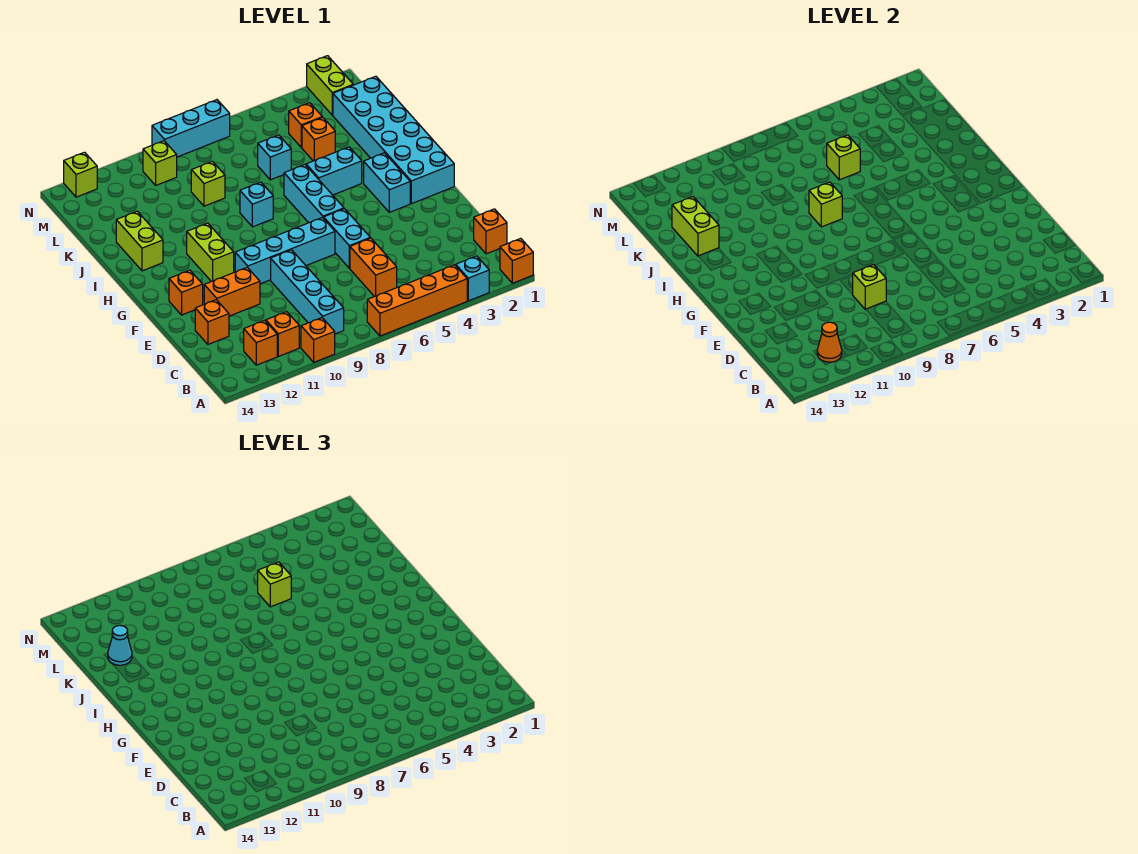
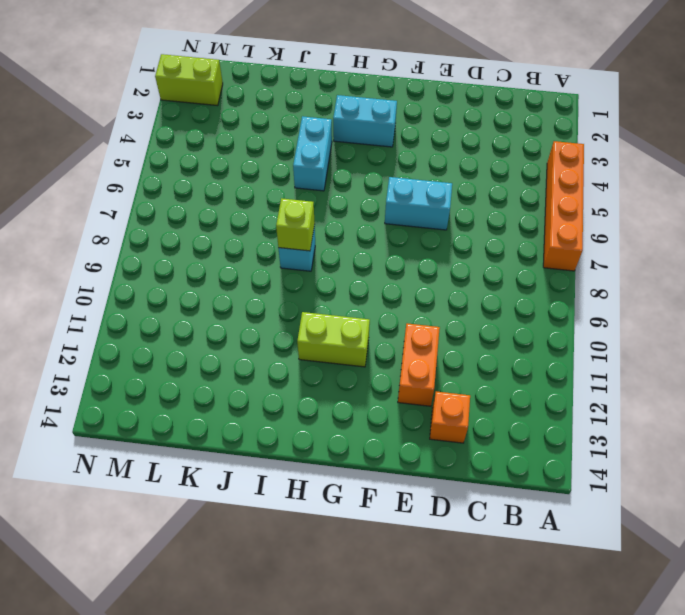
none -> orange brick A1 level 1
none -> cyan brick A3 level 1
none -> orange brick A10 level 1
none -> cyan brick B9:E9 level 1

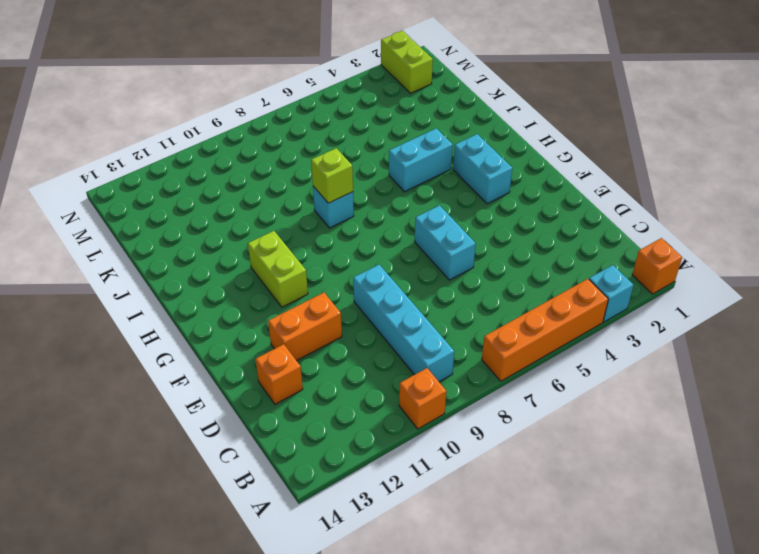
none -> orange brick B11 level 1
none -> orange brick B12 level 1
none -> orange brick C1 level 1
none -> orange brick C6:D6 level 1

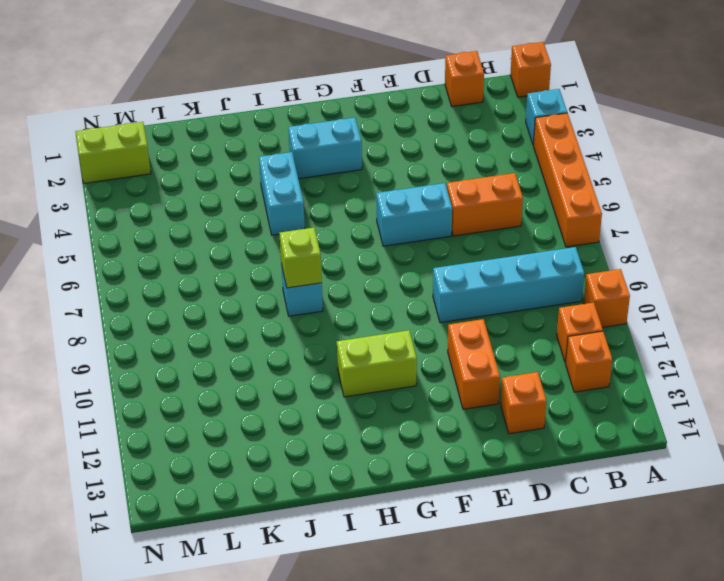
none -> cyan brick F7:F10 level 1
none -> orange brick F13 level 1
none -> cyan brick G1:L2 level 1
none -> cyan brick G6:I6 level 1

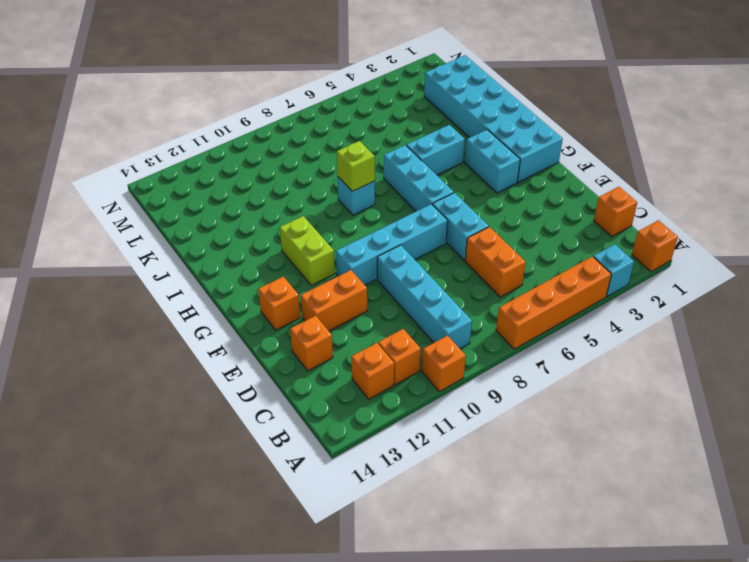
none -> lime brick I13:J13 level 1
none -> orange brick K4 level 1
none -> cyan brick K6 level 1
none -> lime brick K9 level 1

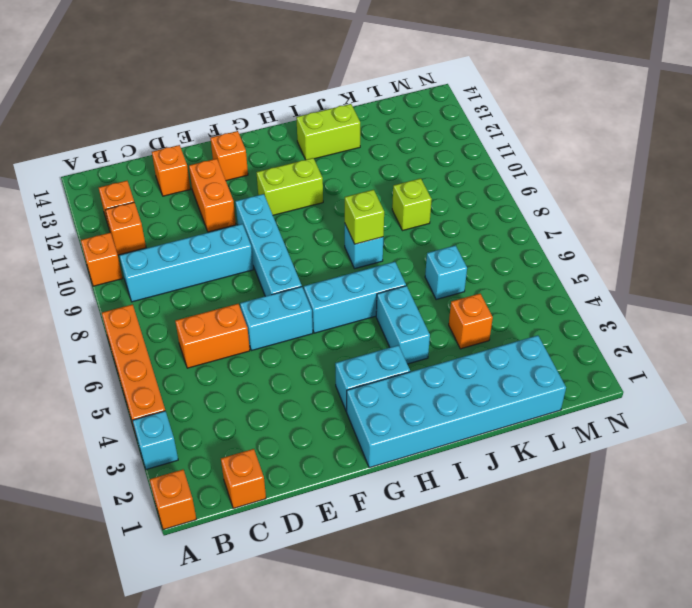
none -> orange brick L4 level 1
none -> lime brick M2:N2 level 1
none -> lime brick M10 level 1
none -> cyan brick N7:N9 level 1

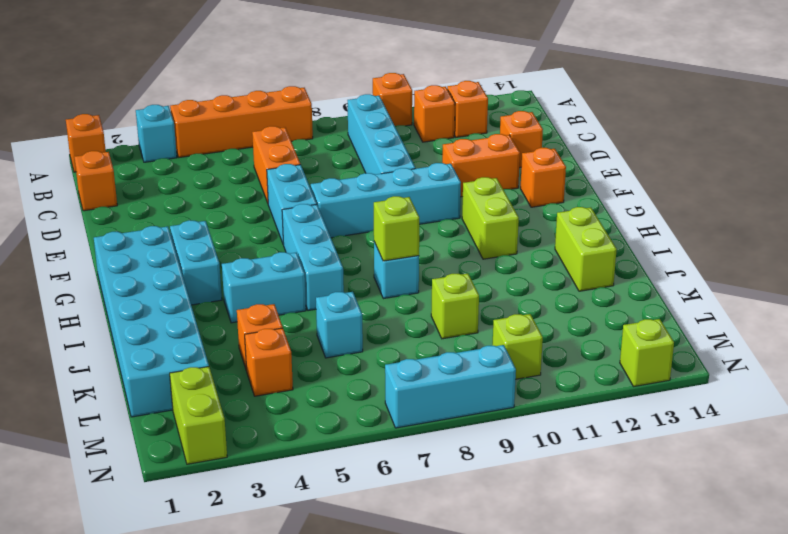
none -> orange cone B12 level 2
none -> lime brick D9 level 2
none -> lime brick J13:K13 level 2
none -> lime brick K6 level 2

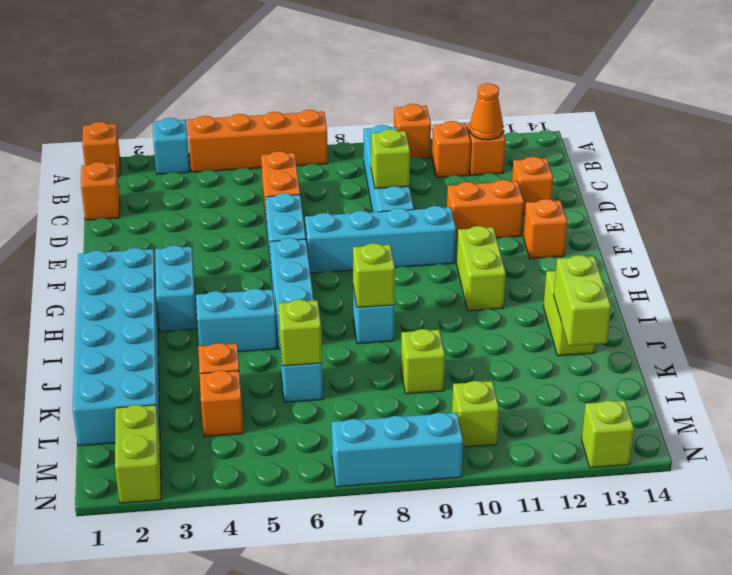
none -> lime brick K6 level 3
none -> cyan cone K13 level 3

